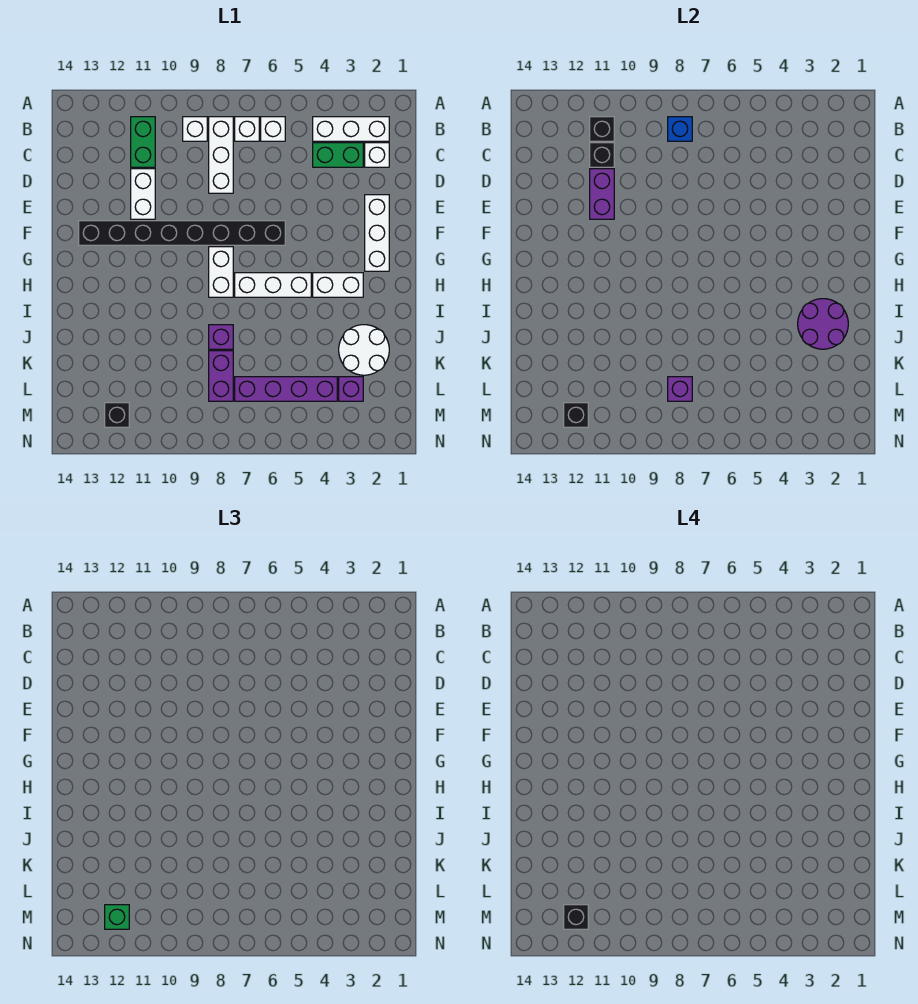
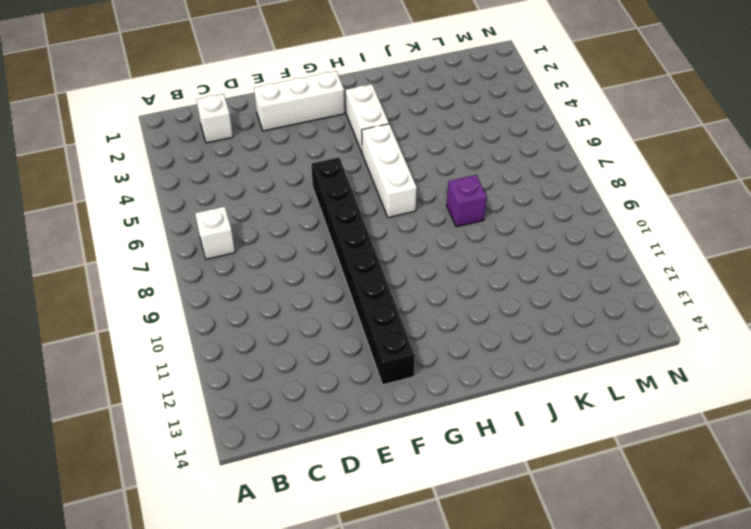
none -> white brick B2:B4 level 1
none -> white brick B6 level 1
none -> white brick B8:D8 level 1

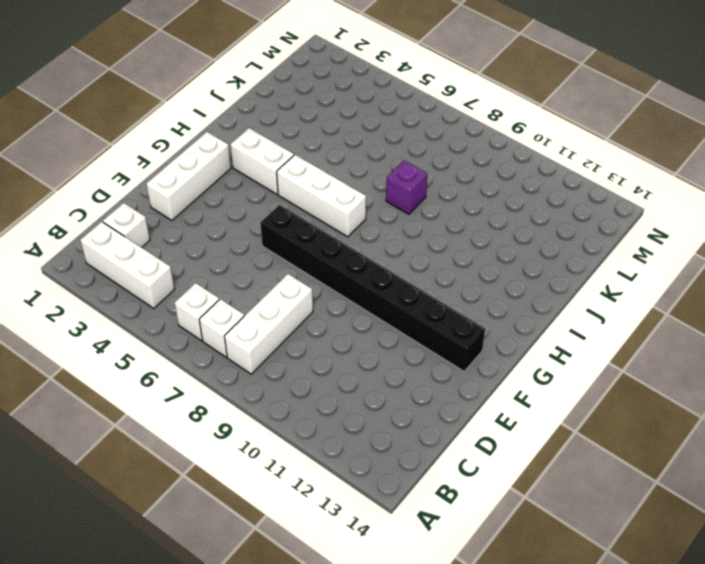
none -> white brick B9 level 1
none -> green brick B11:C11 level 1
none -> green brick C3:C4 level 1

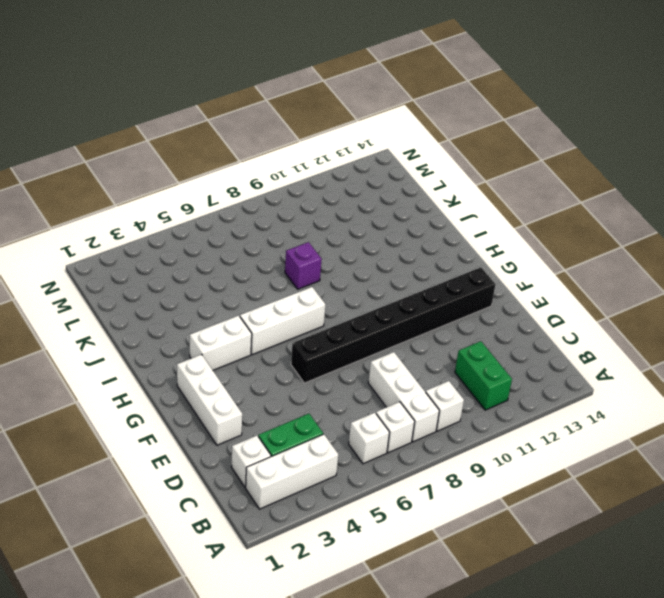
none -> white brick D11:E11 level 1
none -> white brick G8:H8 level 1
none -> white round brick J2:K3 level 1

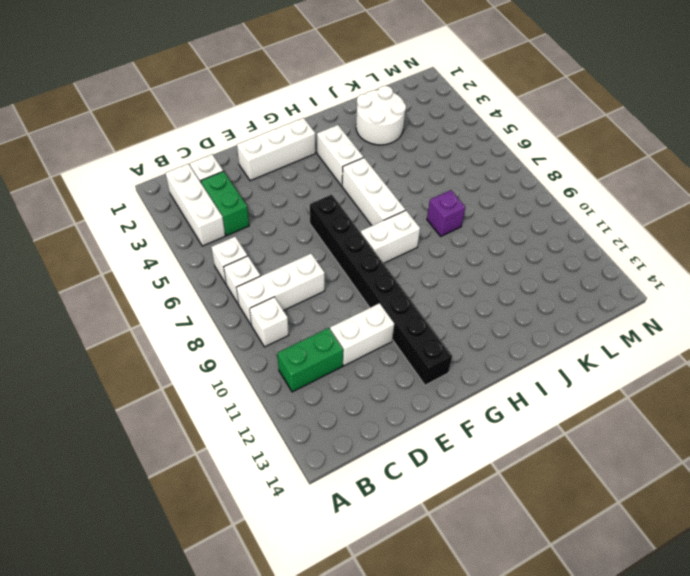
none -> purple brick K8:L8 level 1
none -> purple brick L3 level 1
none -> purple brick L4:L7 level 1

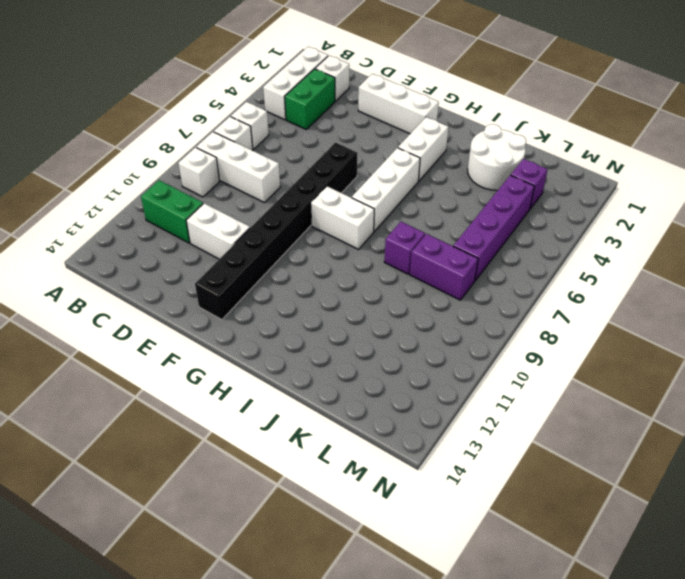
none -> black brick M12 level 1
none -> blue brick B8 level 2
none -> black brick B11 level 2

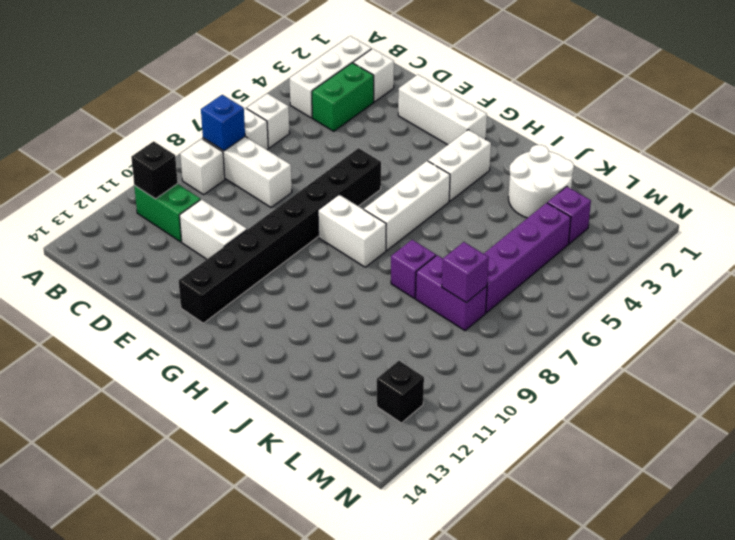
none -> black brick C11 level 2
none -> purple brick D11:E11 level 2
none -> purple round brick I2:J3 level 2

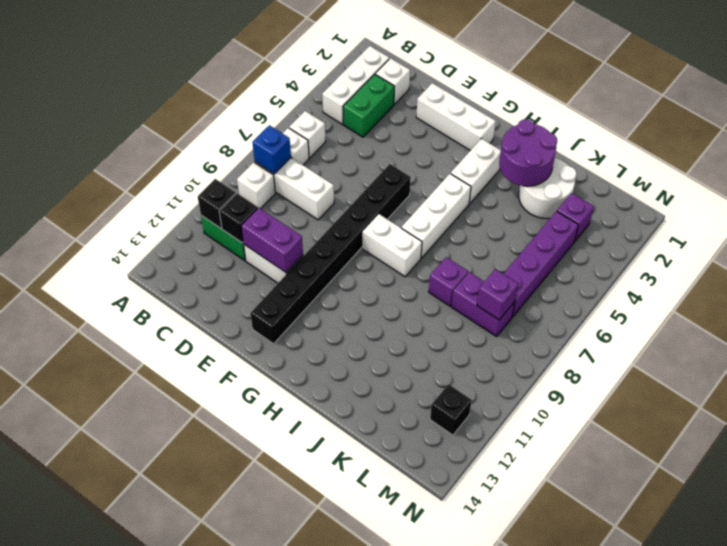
none -> black brick M12 level 2
none -> green brick M12 level 3
none -> black brick M12 level 4

